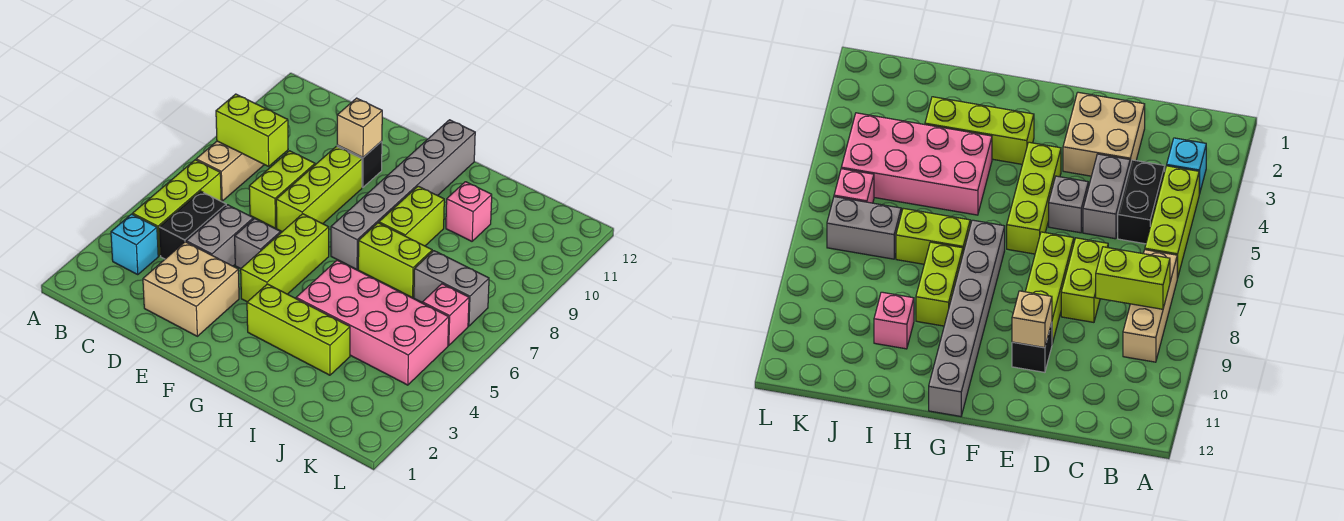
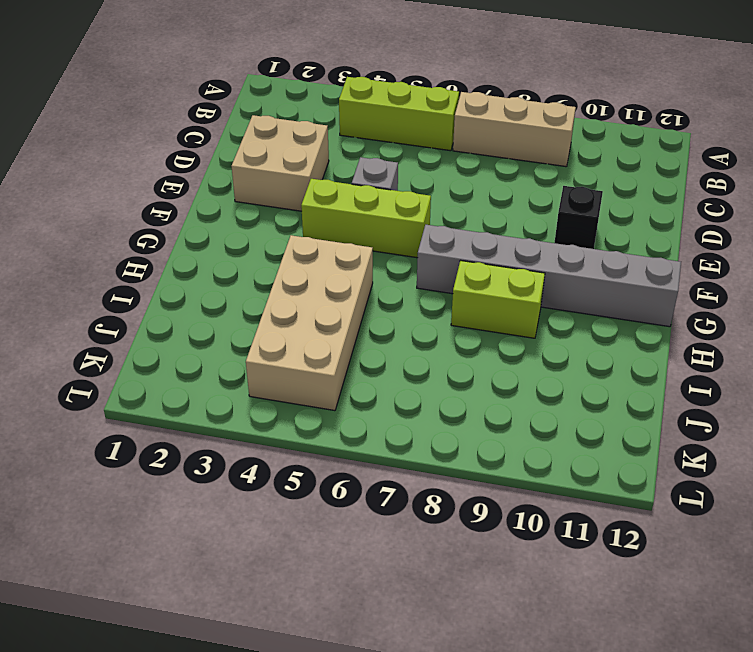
tan brick H4:K5 level 1 -> pink brick H4:K5 level 1
none -> cyan brick B3 level 1
none -> black brick C4:C5 level 1
none -> grey brick D4:D5 level 1

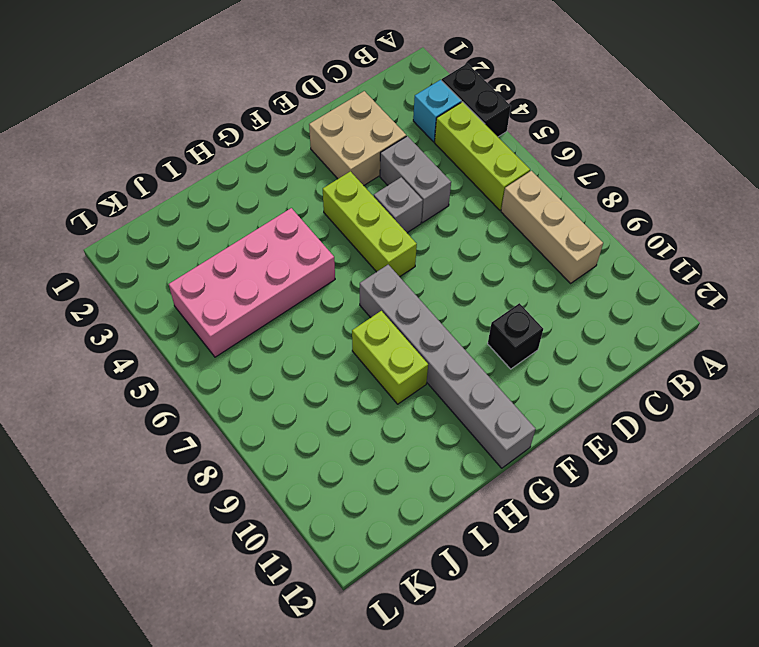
black brick A3:A4 level 1 -> black brick C4:C5 level 1
none -> lime brick D7:D8 level 1
none -> lime brick E7:E9 level 1
none -> lime brick G3:I3 level 1

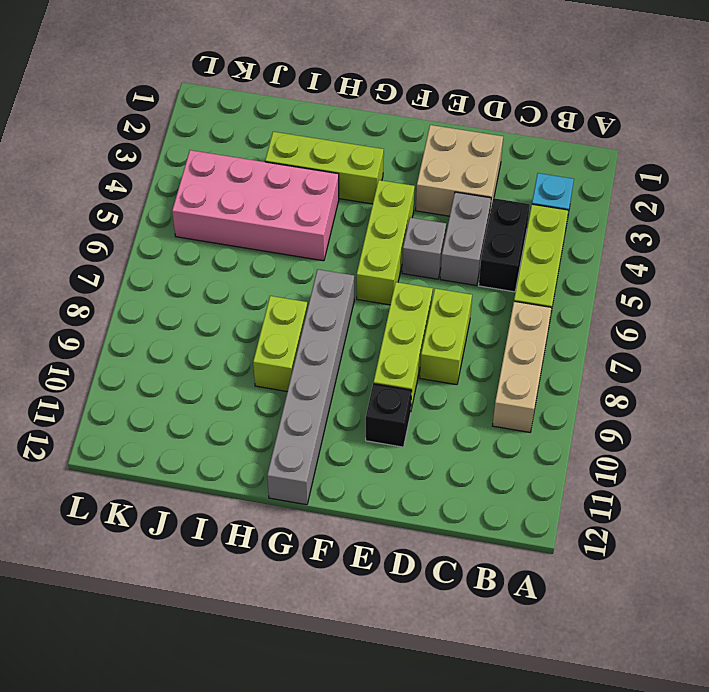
none -> lime brick H7:I7 level 1
none -> pink brick I10 level 1
none -> grey brick J7:K7 level 1

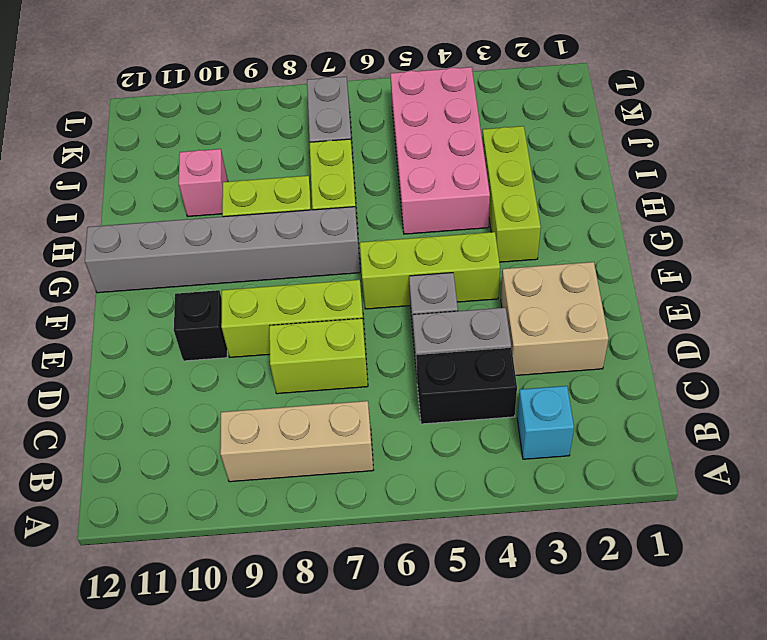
none -> lime brick B4:B6 level 1
none -> pink brick K6 level 1
none -> lime brick B8:C8 level 2

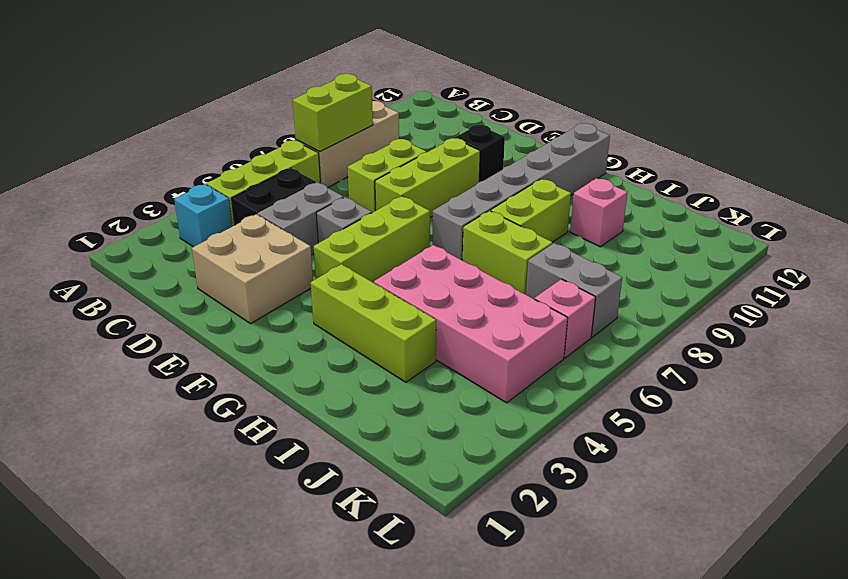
lime brick B7:B8 level 2 -> lime brick B8:C8 level 2
none -> tan brick E10 level 2

